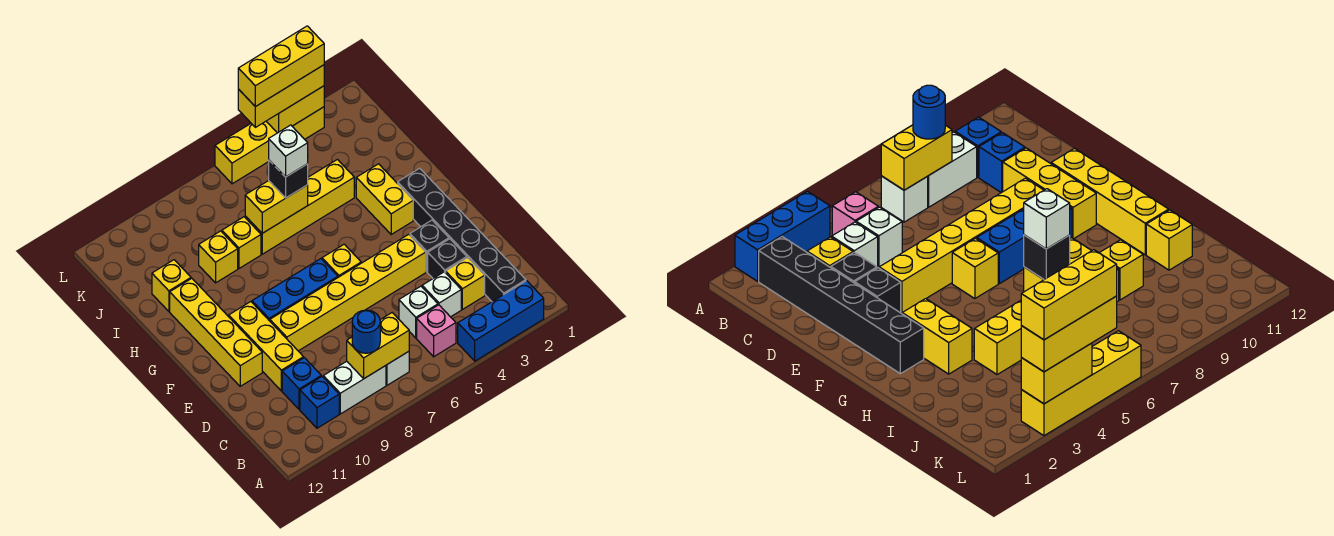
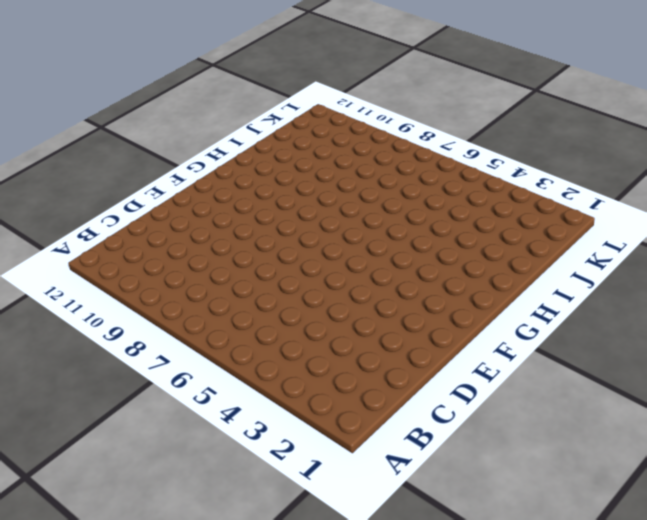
none -> blue brick A2:A4 level 1
none -> black brick B2:G2 level 1
none -> pink brick B5 level 1
none -> white brick B7 level 1

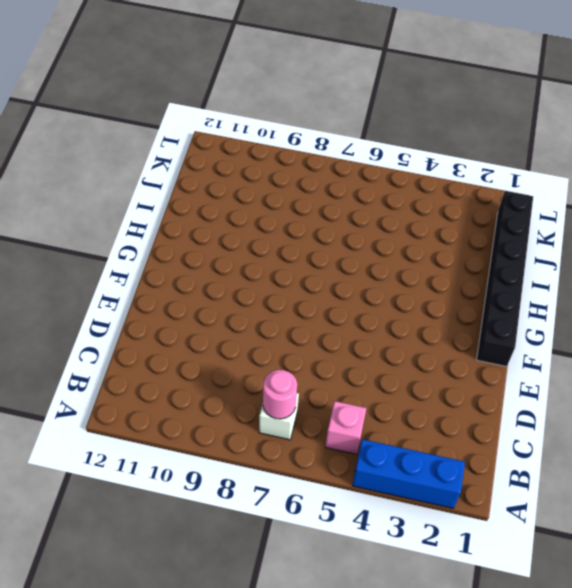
pink round brick B7 level 2 -> yellow brick B7:B8 level 2
black brick F1:K1 level 1 -> black brick B2:G2 level 1
none -> white brick B8:B9 level 1
none -> blue brick B10 level 1
none -> yellow brick C3 level 1
none -> white brick C4 level 1

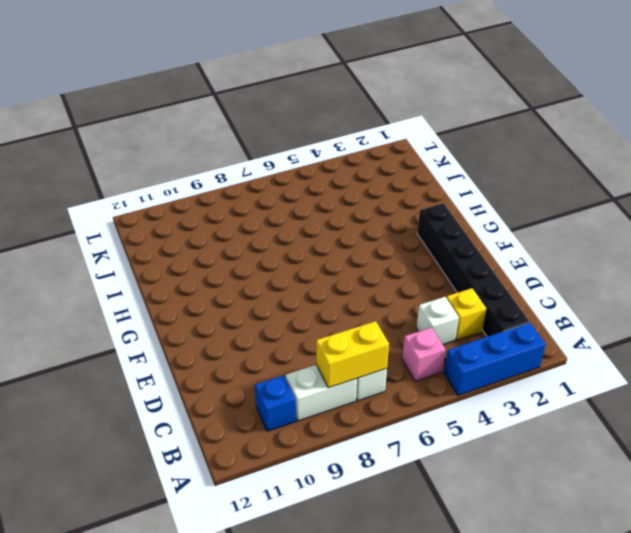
none -> white brick C5 level 1
none -> blue brick C10 level 1
none -> black brick D3 level 1
none -> yellow brick D10:F10 level 1

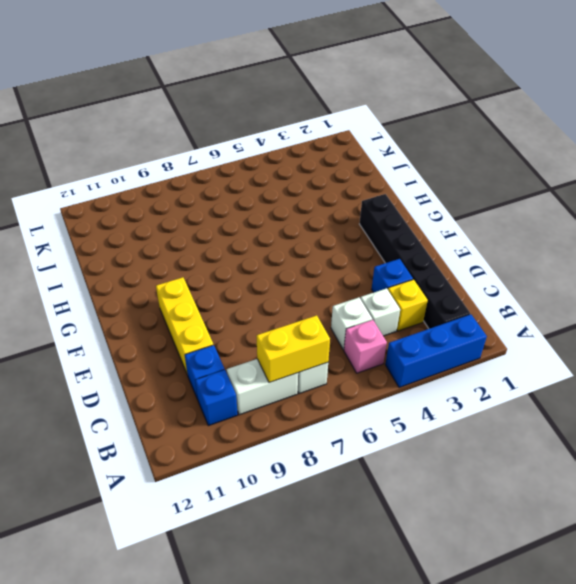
blue brick D3 level 1 -> black brick D3 level 1
none -> black brick E3 level 1
none -> yellow brick E4:E9 level 1
none -> yellow brick E11:H11 level 1
none -> yellow brick F6 level 1

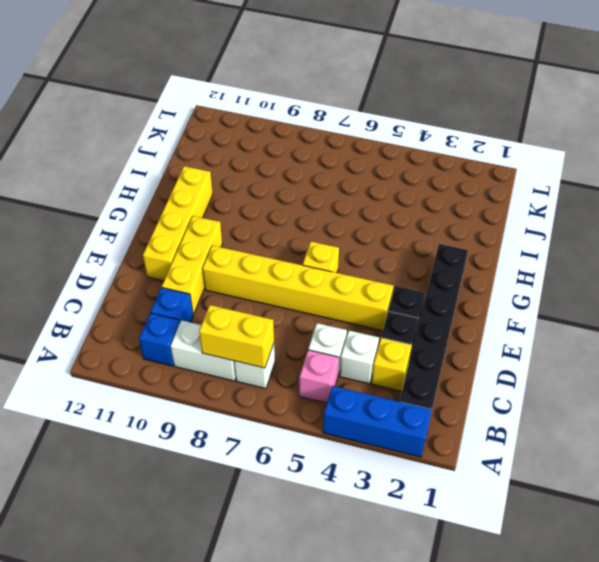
none -> blue brick F7:F9 level 1
none -> yellow brick G3:H3 level 1
none -> yellow brick I4:I7 level 1
none -> yellow brick I8 level 1

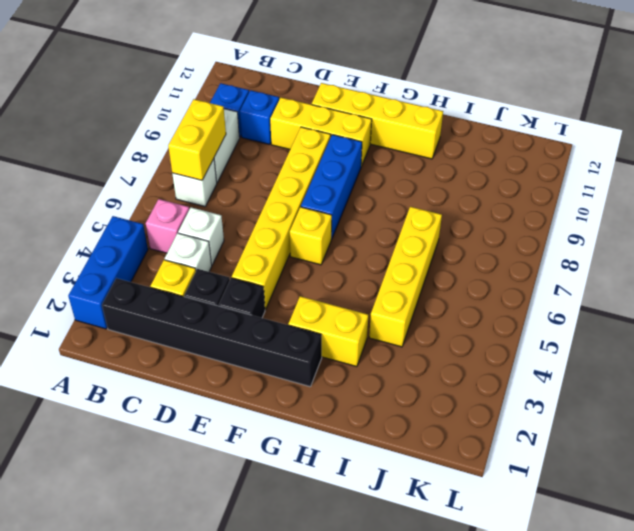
none -> yellow brick I8 level 1
none -> yellow brick I9 level 1
none -> yellow brick I11 level 1
none -> yellow brick L3:L6 level 1

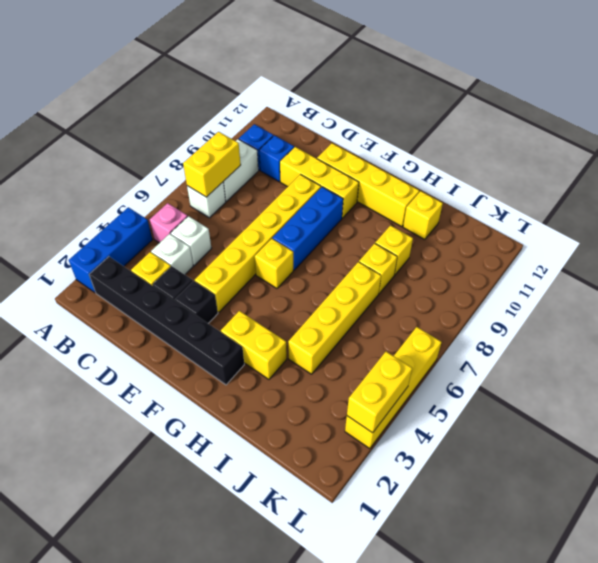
none -> yellow brick I6:I7 level 2
none -> blue round brick B8 level 3
none -> black brick I6 level 3
none -> yellow brick L3:L5 level 3

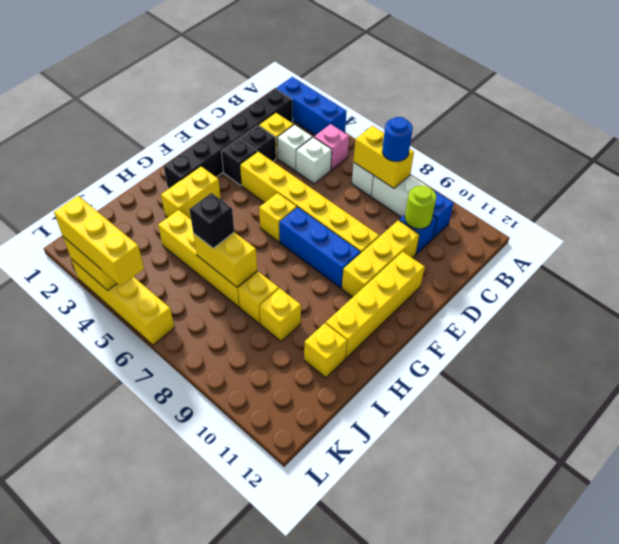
lime round brick C10 level 2 -> none
none -> white brick I6 level 4
none -> yellow brick L3:L5 level 4

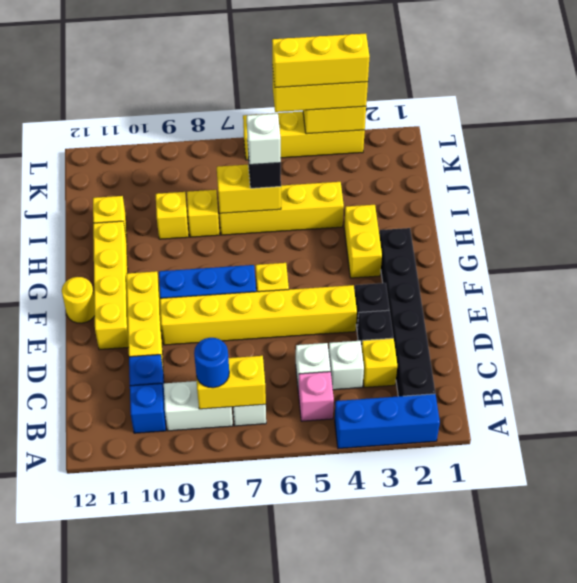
yellow round brick F12 level 1 -> none

